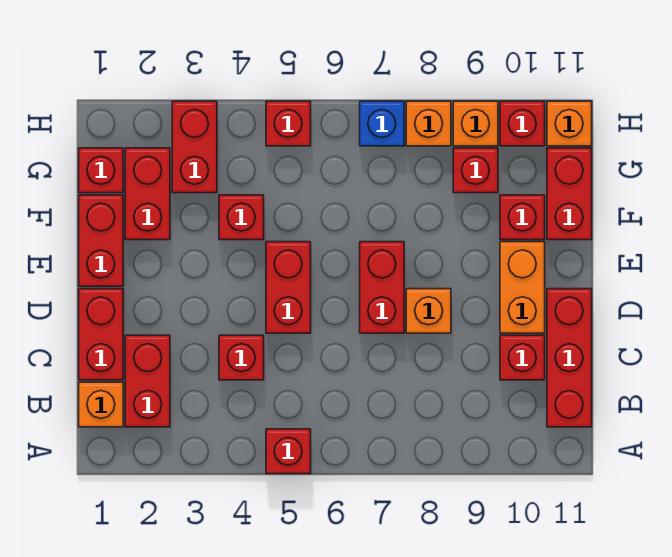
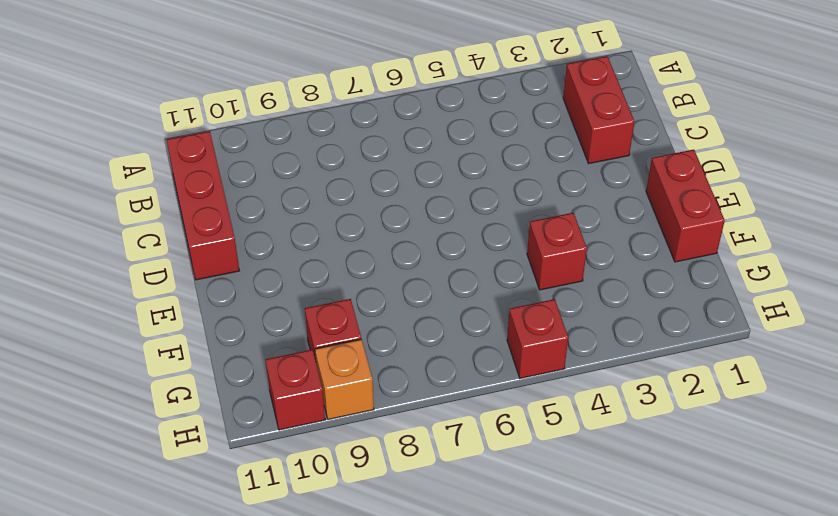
none -> red brick A5 level 1
none -> orange brick B1 level 1
none -> red brick C1:D1 level 1

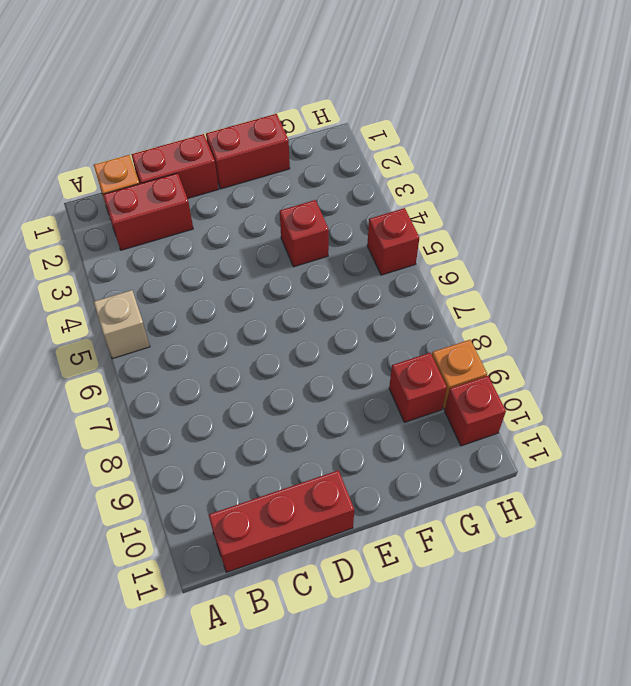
tan brick A5 level 1 -> red brick A5 level 1
none -> red brick C4 level 1
none -> red brick C10 level 1
none -> red brick D5:E5 level 1

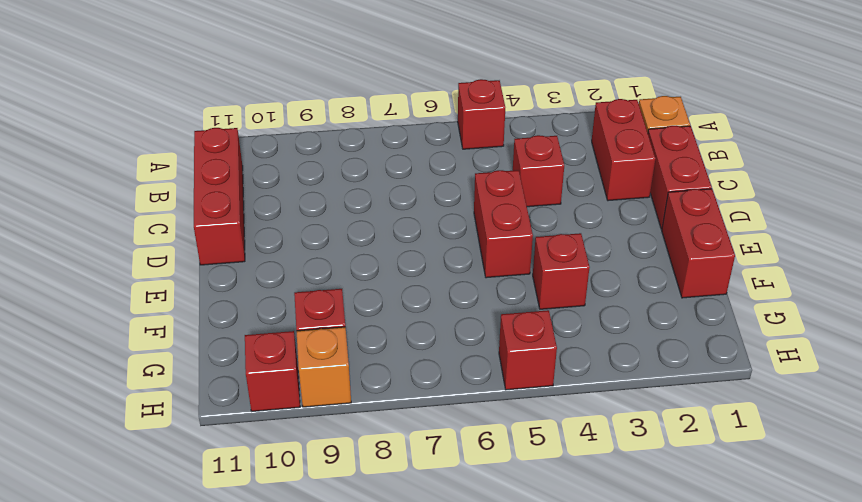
none -> red brick C10 level 1
none -> red brick D7:E7 level 1
none -> orange brick D8 level 1

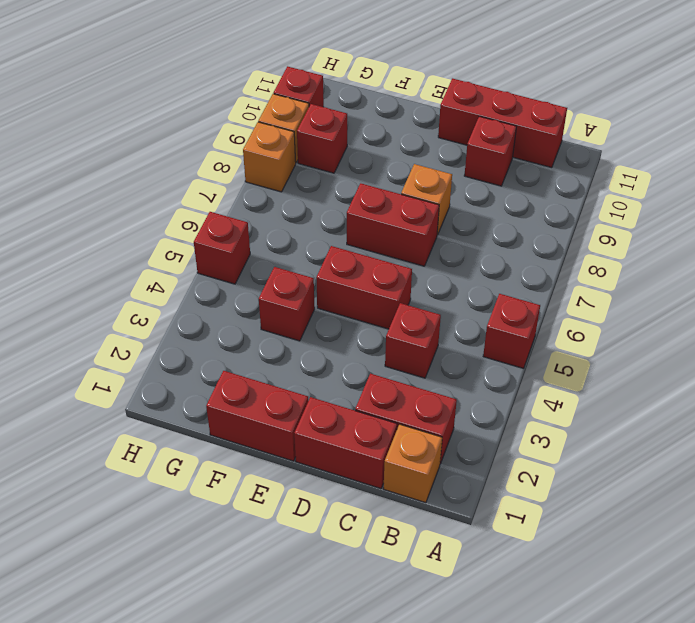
none -> orange brick D10:E10 level 1
none -> red brick F2:G2 level 1
none -> red brick F10 level 1

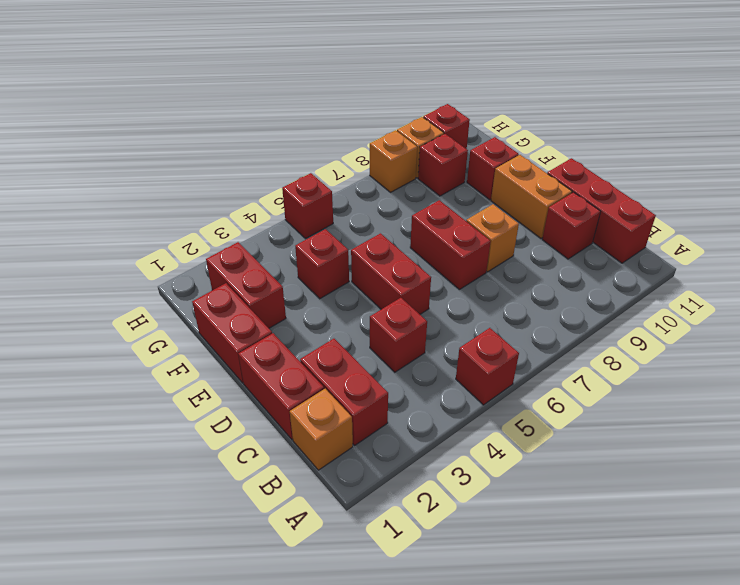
none -> red brick F11:G11 level 1
none -> red brick G1 level 1
none -> red brick G3:H3 level 1

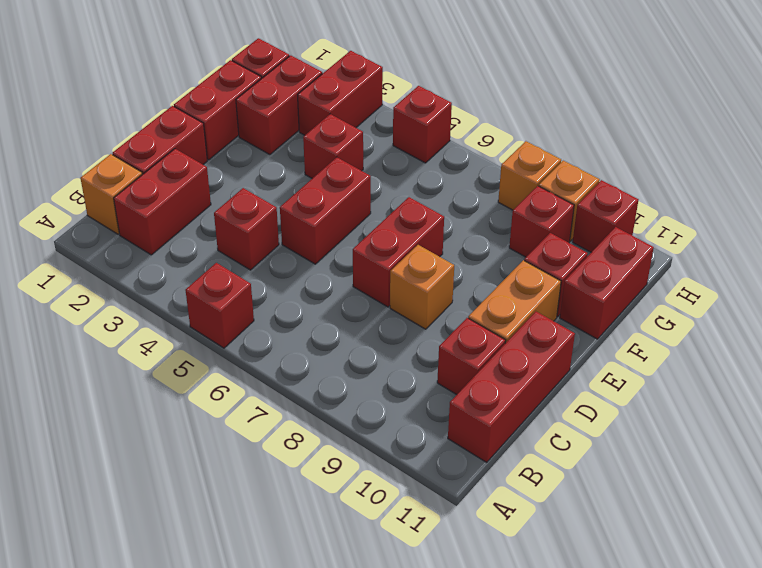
none -> blue brick H7 level 1
none -> orange brick H11 level 1

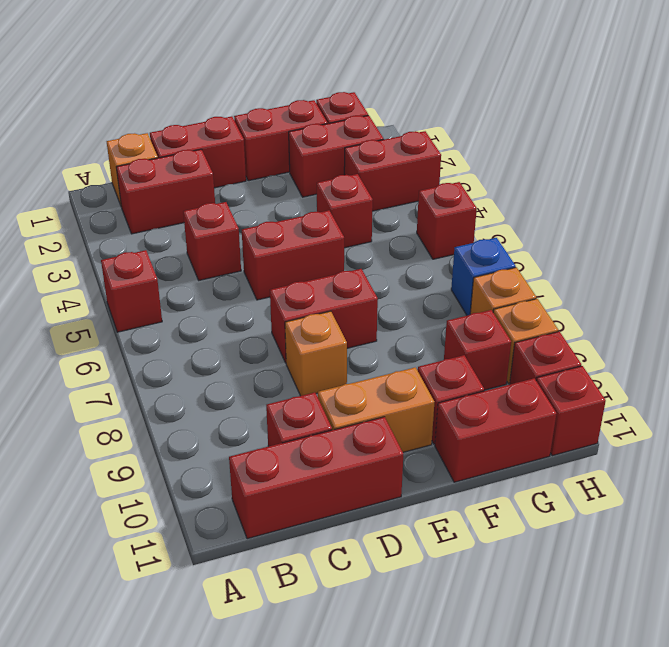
red brick H11 level 1 -> orange brick H11 level 1

